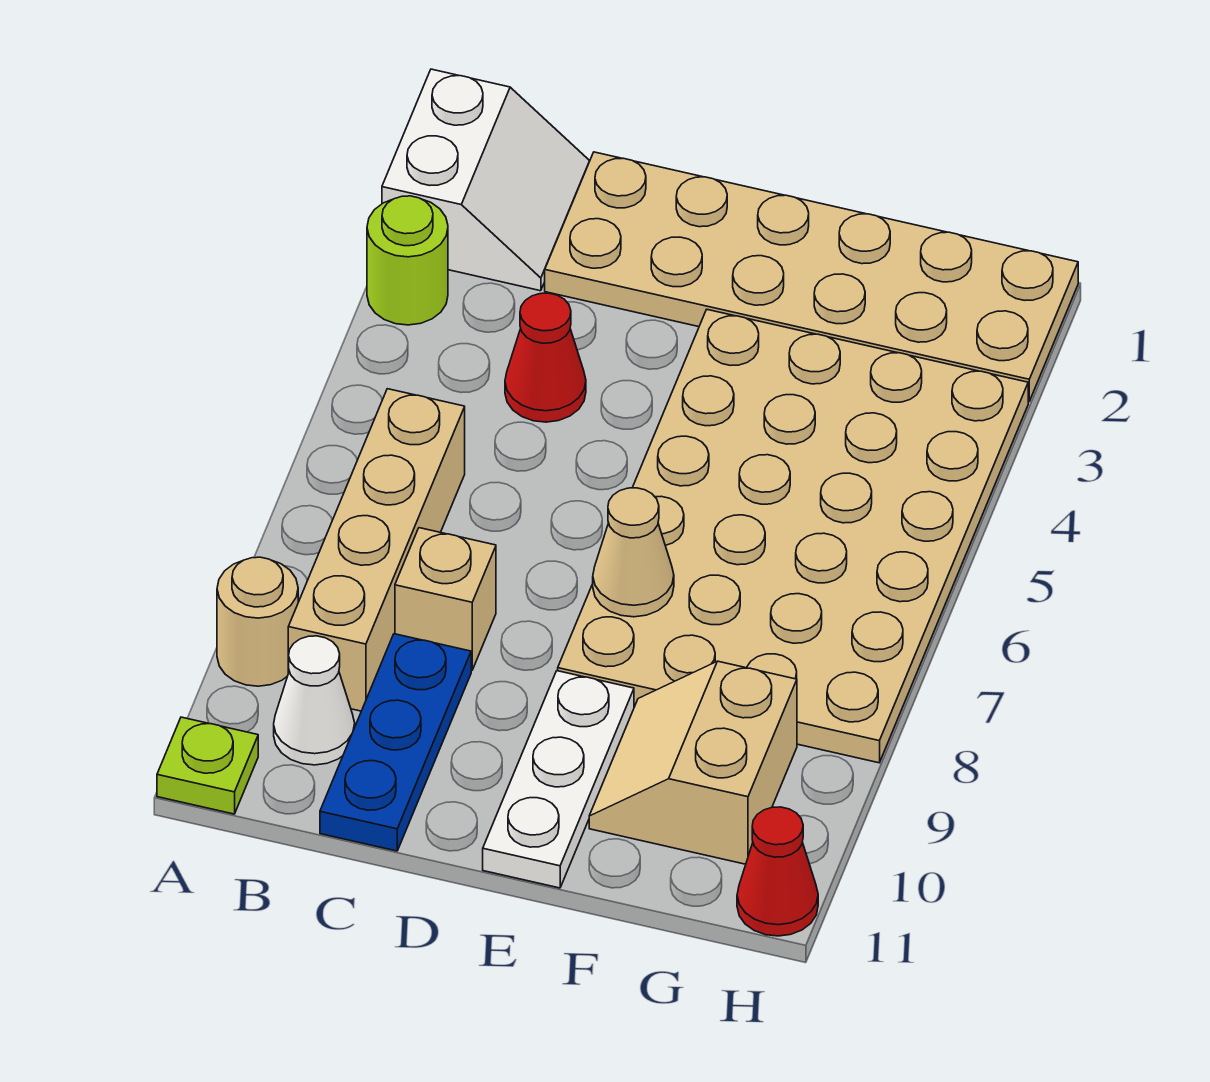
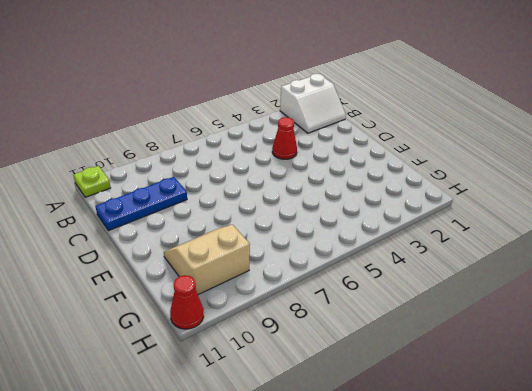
none -> lime round brick A3 level 1
none -> tan round brick A9 level 1
none -> tan brick B6:B9 level 1

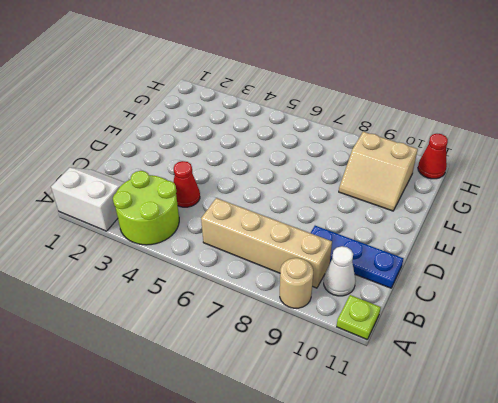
lime round brick A3:B4 level 1 -> lime round brick A3 level 1
none -> tan plate C1:H2 level 1
none -> tan brick C8 level 1
none -> tan plate E3:H8 level 1

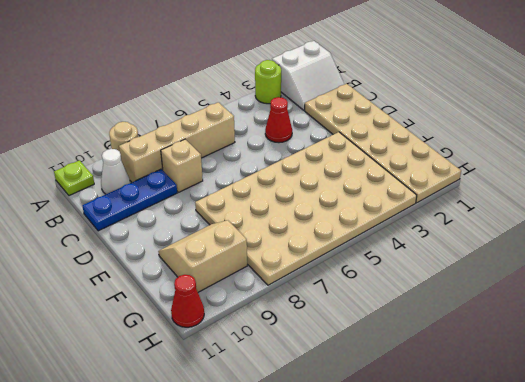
none -> white plate E9:E11 level 1
none -> tan cone E7 level 2

